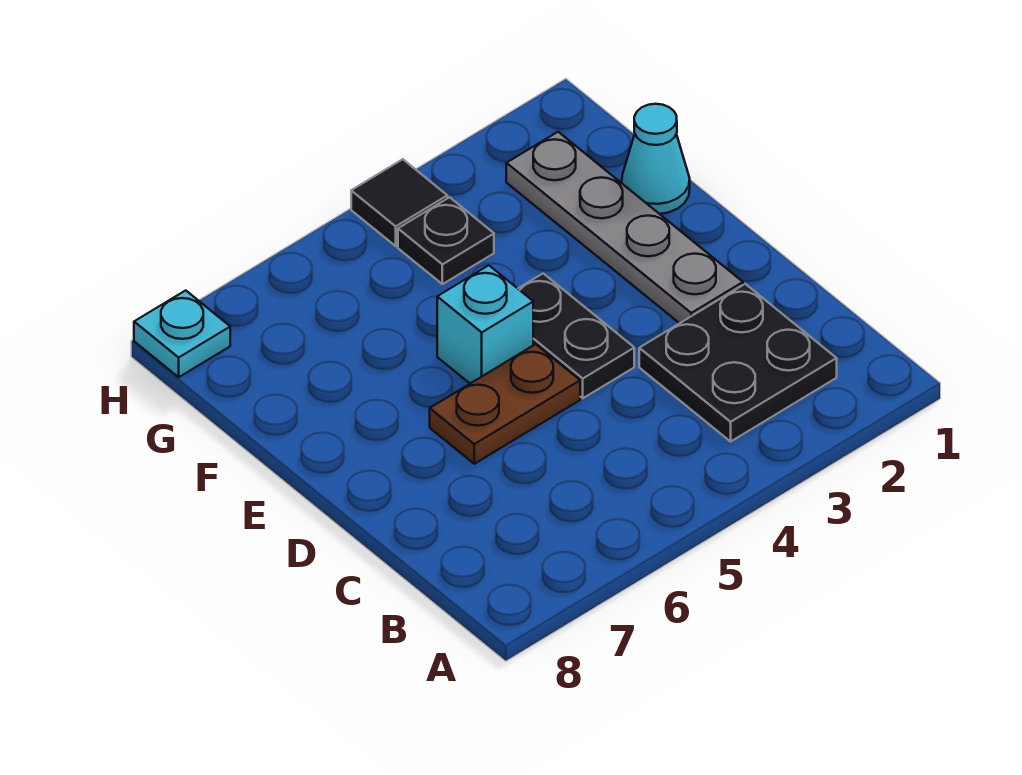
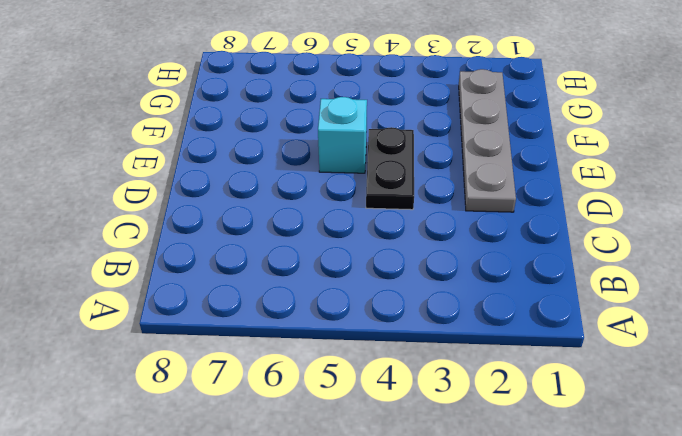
none -> black plate B2:C3 level 1
none -> brown plate D5:D6 level 1

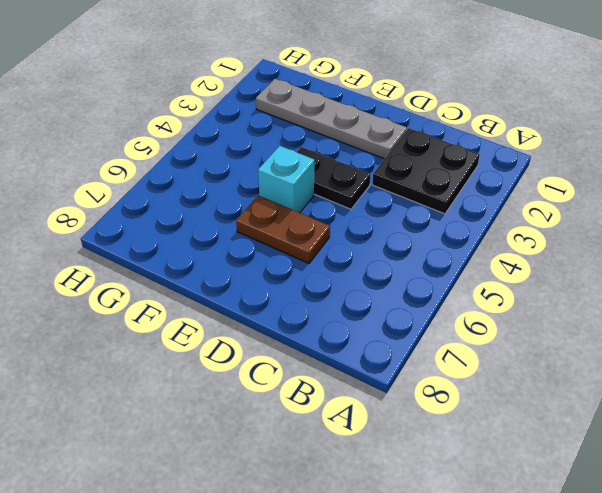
brown plate D6:E6 level 1 -> brown plate D5:D6 level 1
none -> cyan cone F1 level 1
none -> black plate G4 level 1

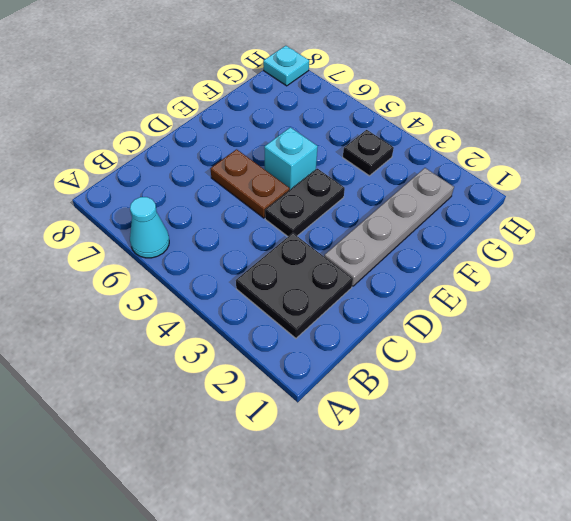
cyan cone A6 level 1 -> cyan cone F1 level 1
none -> black tile H4 level 1

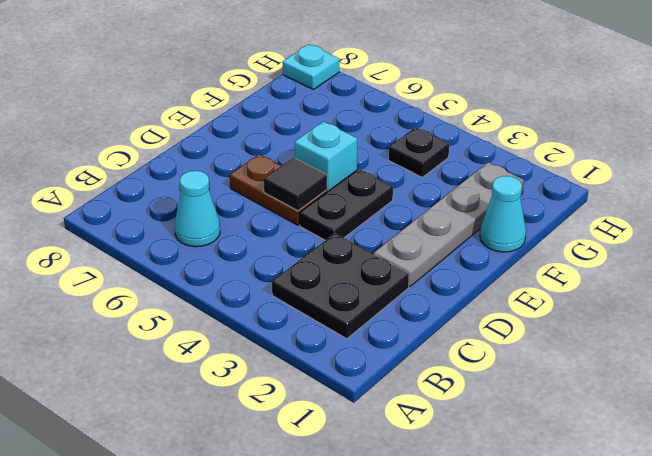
cyan cone B6 level 1 -> none
black tile D5 level 2 -> black tile H4 level 1

